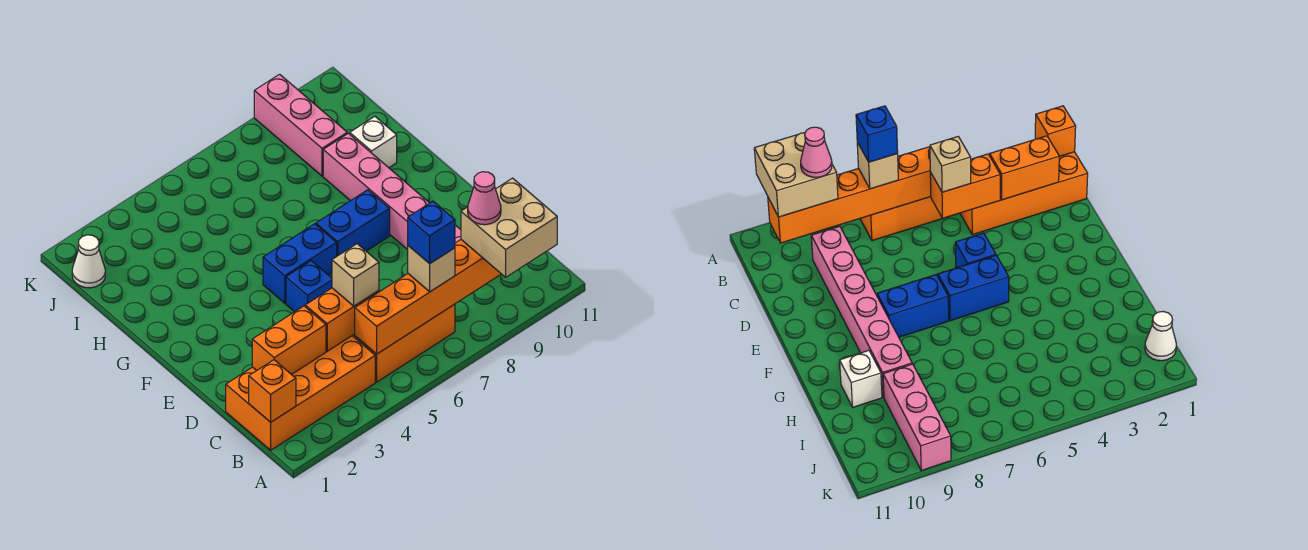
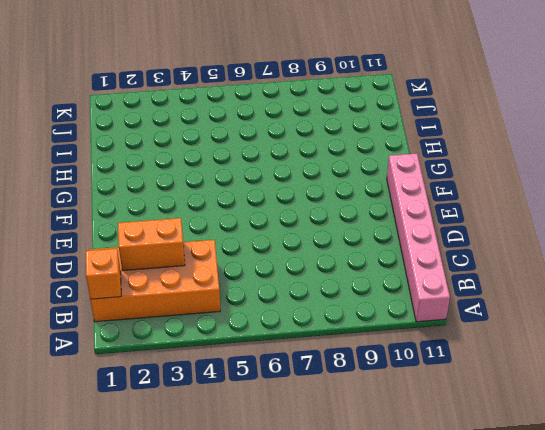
pink brick A11:F11 level 1 -> pink brick C9:H9 level 1
none -> orange brick B5:B7 level 1
none -> blue brick E5 level 1
none -> blue brick F5:F6 level 1

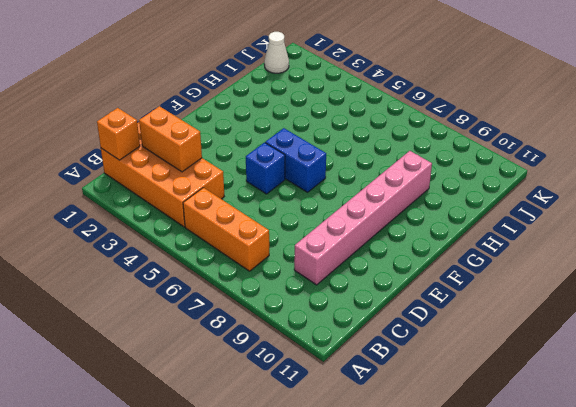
none -> blue brick F7:F8 level 1
none -> white brick H10 level 1
none -> pink brick I9:K9 level 1

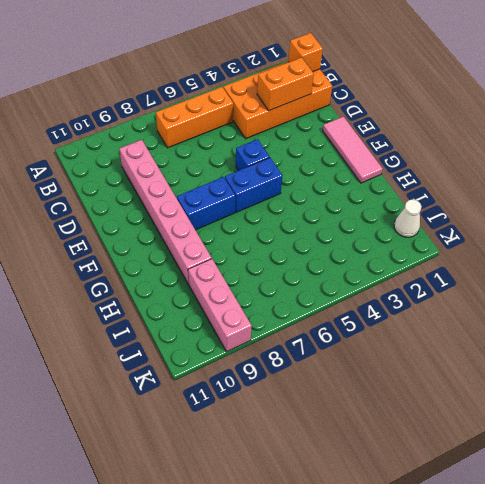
pink tile E1:G1 level 1 -> none
none -> white brick H10 level 1
none -> orange brick B5:B10 level 2
none -> orange brick C4:C5 level 2

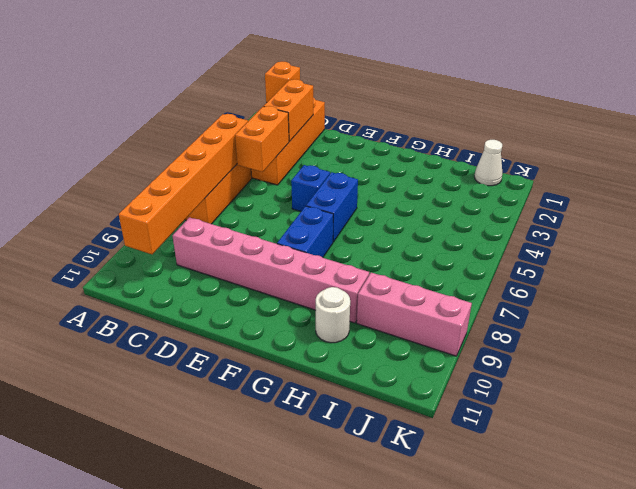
white round brick H10 level 1 -> white brick H10 level 1
none -> tan brick A9:B10 level 3
none -> tan brick B7 level 3
none -> tan brick C5 level 3

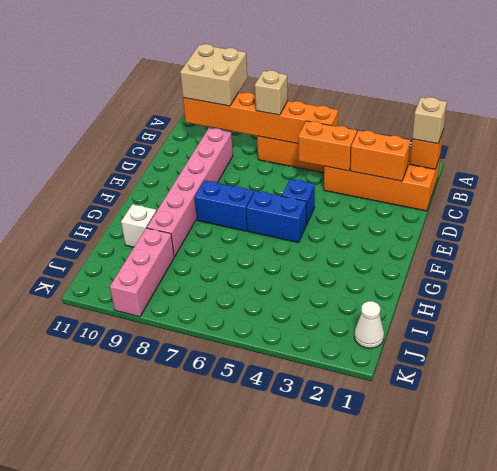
tan brick B1 level 3 -> tan brick C5 level 3
none -> blue brick B7 level 4
none -> pink cone B9 level 4

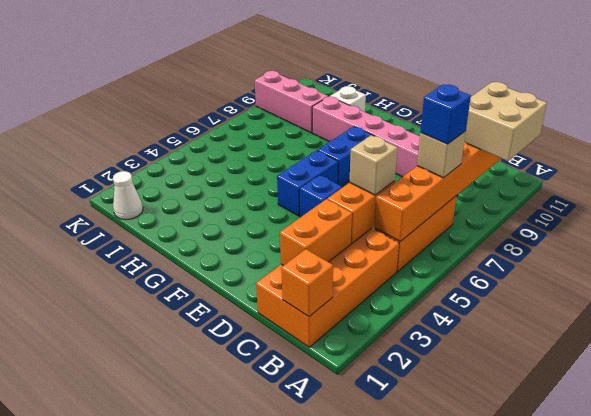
none -> pink cone B9 level 4

